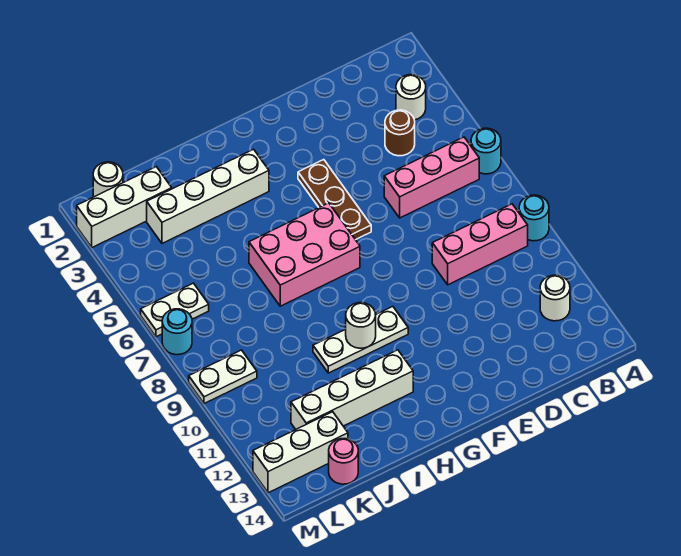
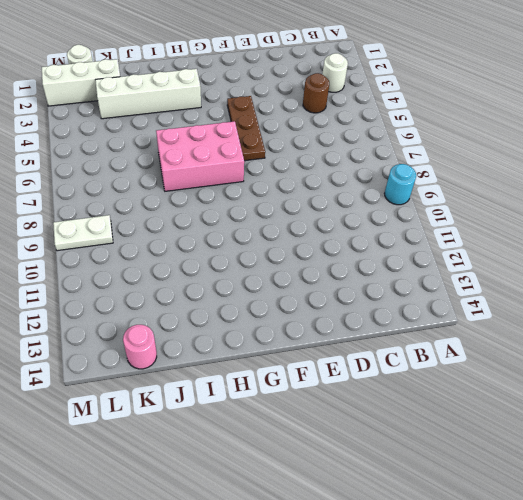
none -> cyan round brick A6 level 1
none -> pink brick B6:D6 level 1
none -> pink brick B9:D9 level 1

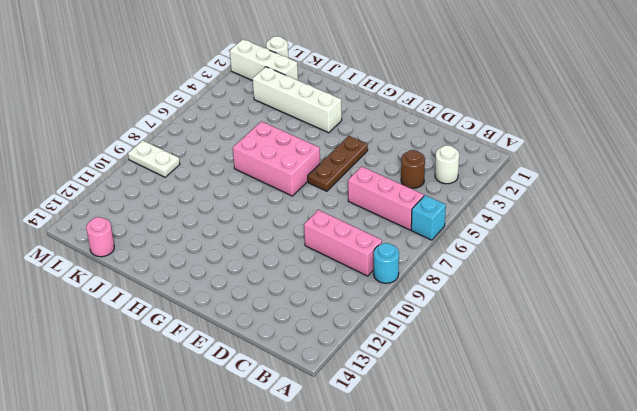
cyan brick A6 level 1 -> cyan round brick A6 level 1
none -> white round brick B12 level 1
none -> white plate G10:I10 level 1
none -> white brick H12:K12 level 1

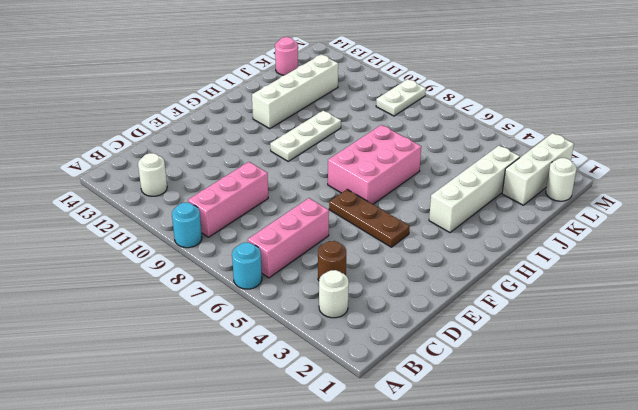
none -> white brick K13:M13 level 1
none -> white plate L6:M6 level 1
none -> cyan round brick M7 level 1

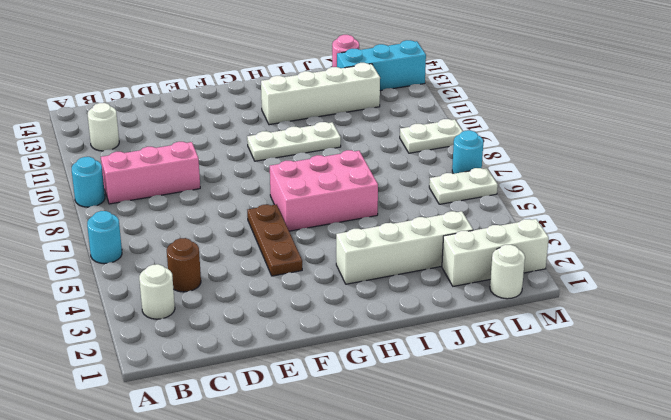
cyan brick K13:M13 level 1 -> white brick K13:M13 level 1
none -> pink brick B6:D6 level 1
none -> white round brick H10 level 2

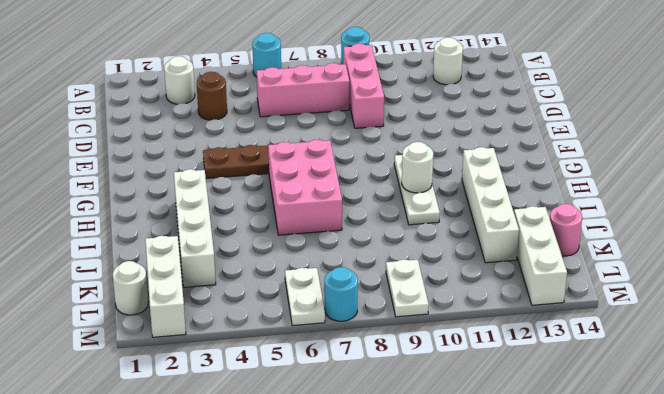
pink brick C6:C8 level 1 -> pink brick B6:D6 level 1

